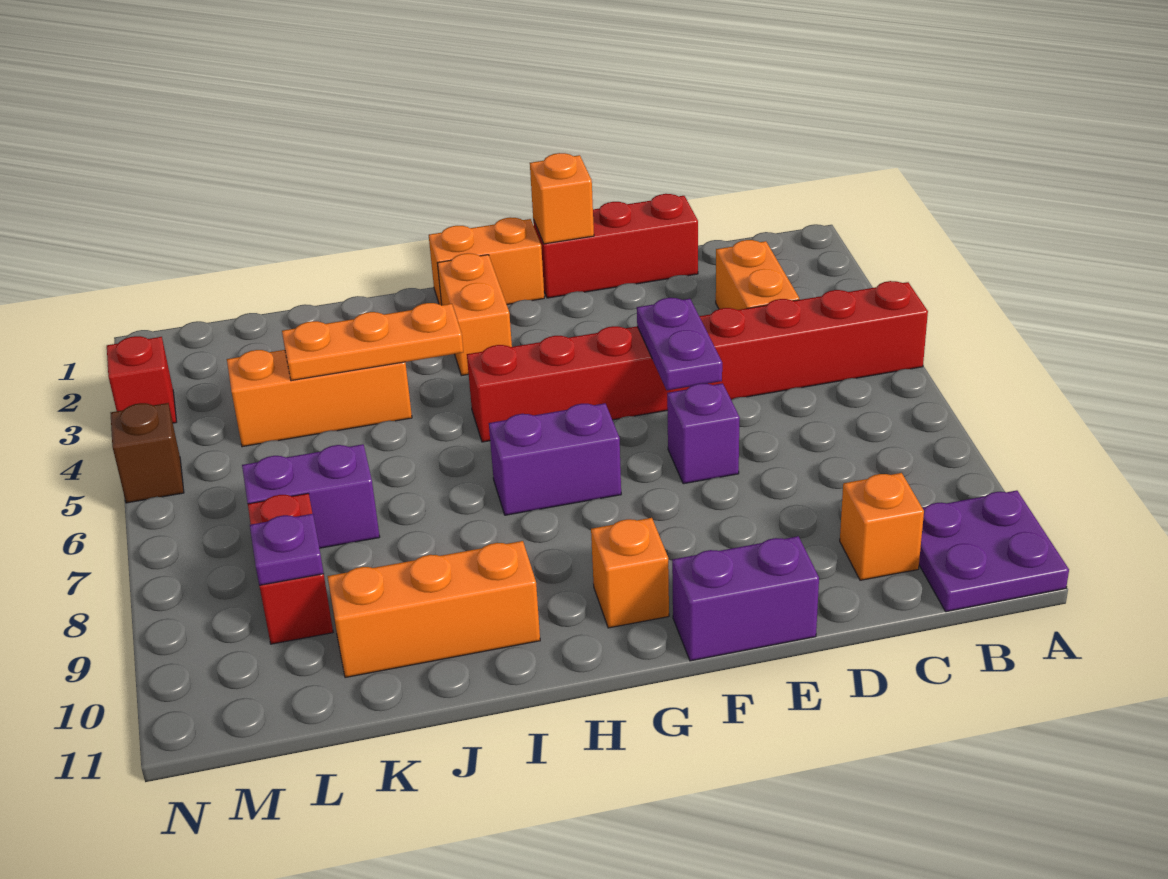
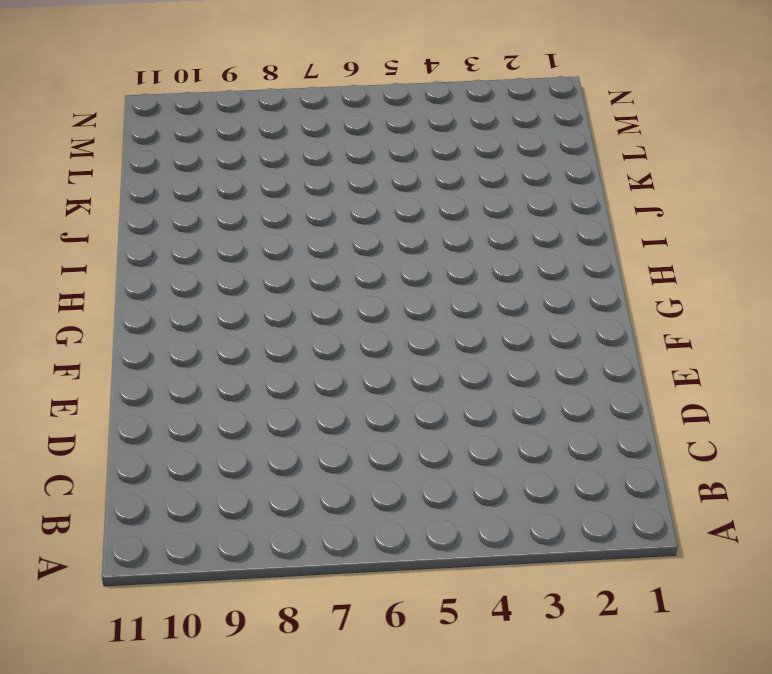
none -> red brick A5:H5 level 1
none -> purple plate A10:B11 level 1
none -> orange brick C3:C4 level 1

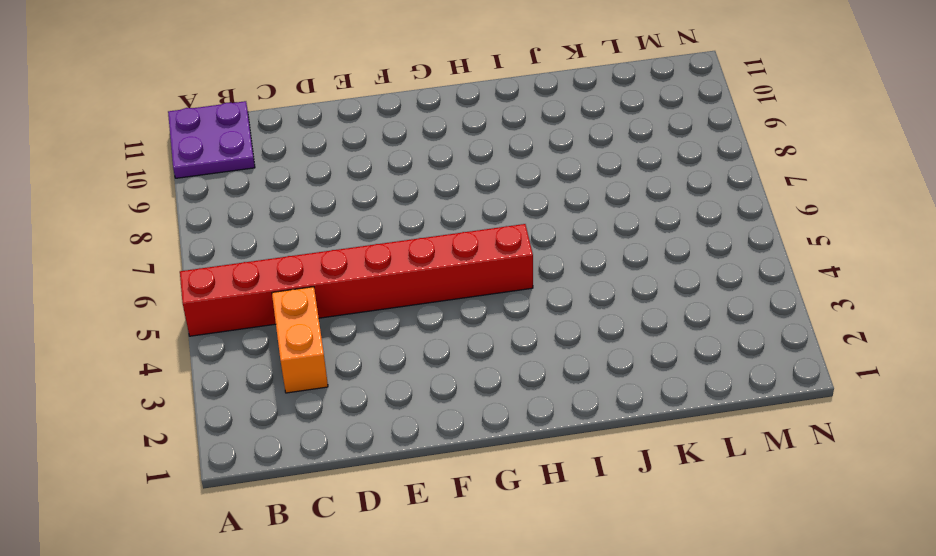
none -> orange brick C10 level 1
none -> red brick D1:F1 level 1
none -> purple brick E7 level 1

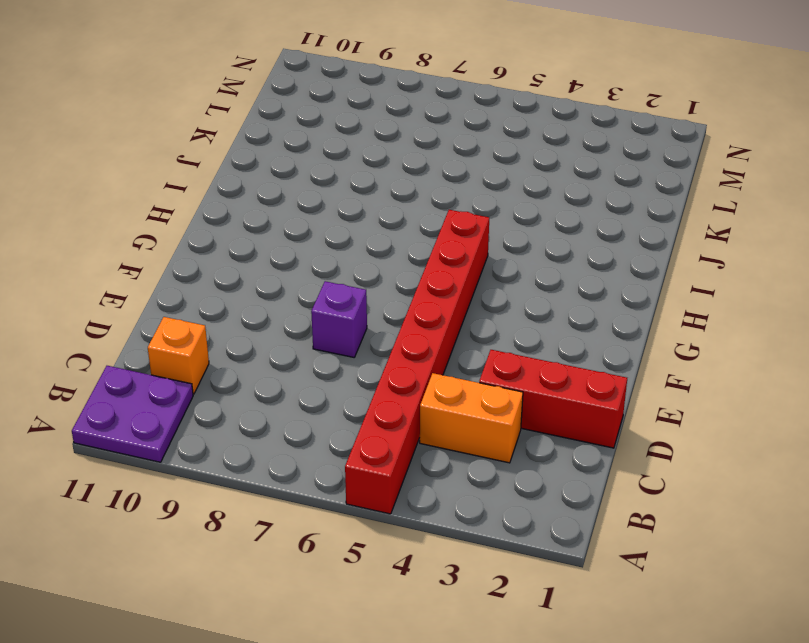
red brick D1:D3 level 1 -> red brick D1:F1 level 1
none -> purple brick E11:F11 level 1
none -> orange brick G1:H1 level 1
none -> purple brick G7:H7 level 1

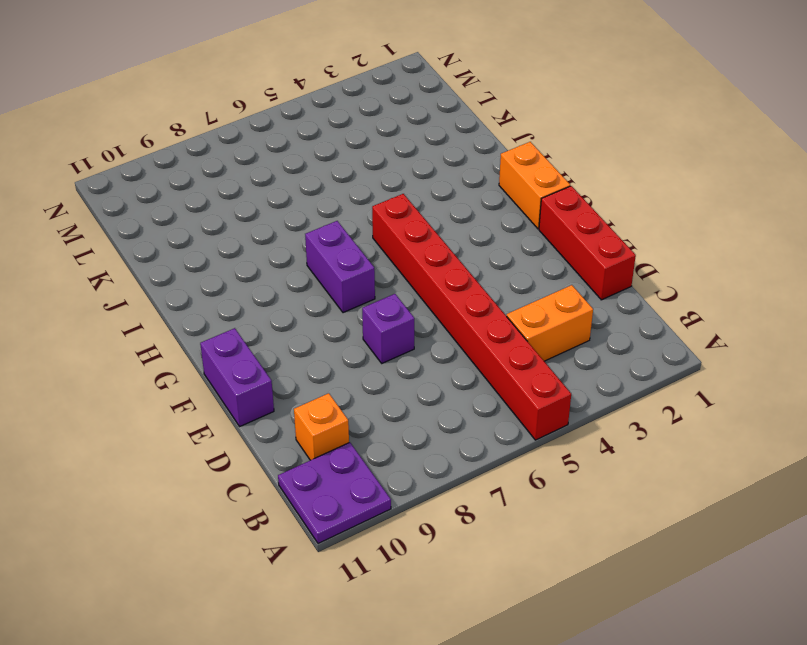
none -> orange brick G10 level 1
none -> orange brick H2:H3 level 1
none -> orange brick I10:K10 level 1

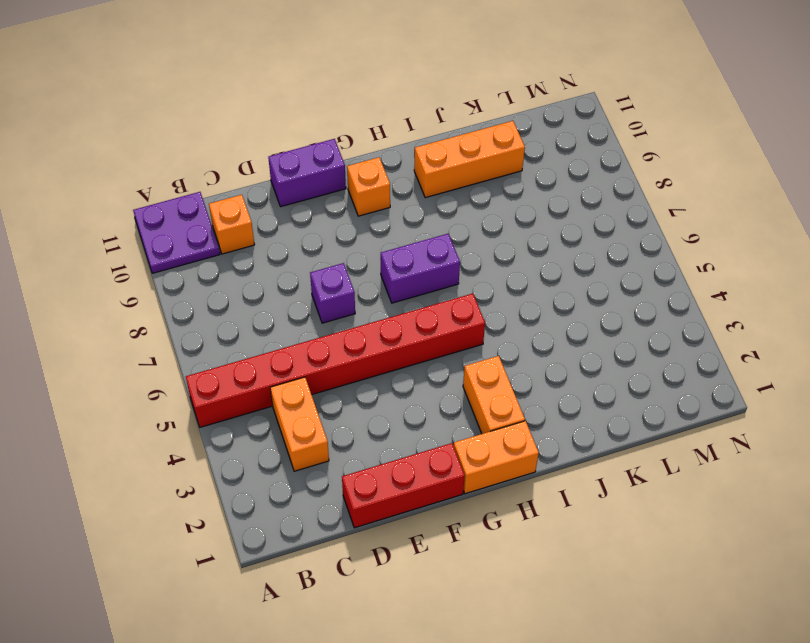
none -> orange brick J4:L4 level 1
none -> purple brick K7:L7 level 1
none -> red brick L8:L9 level 1

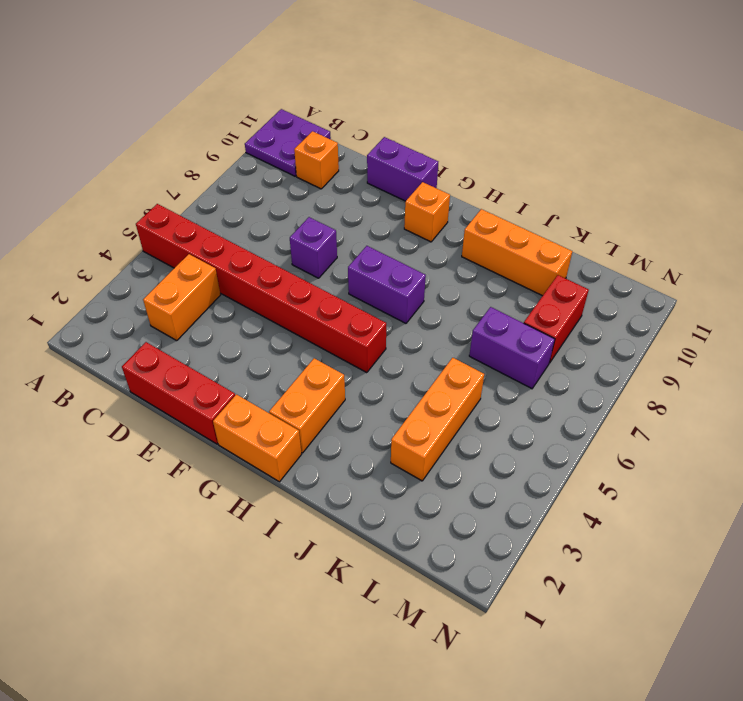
orange brick K3:K5 level 1 -> orange brick J4:L4 level 1
none -> red brick N3 level 1
none -> brown brick N5 level 1
none -> purple plate E5:E6 level 2

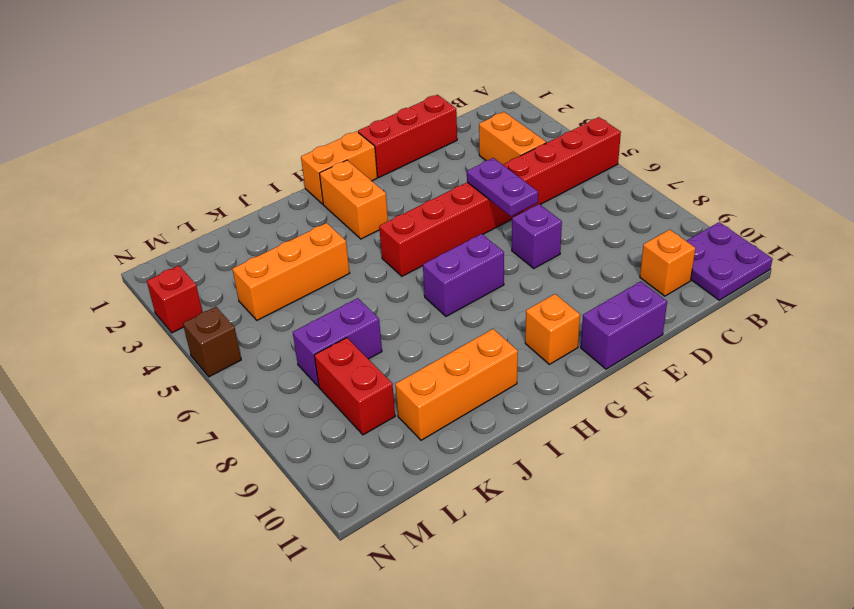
none -> orange brick F1 level 2
none -> orange plate I4:K4 level 2
none -> purple plate L9 level 2

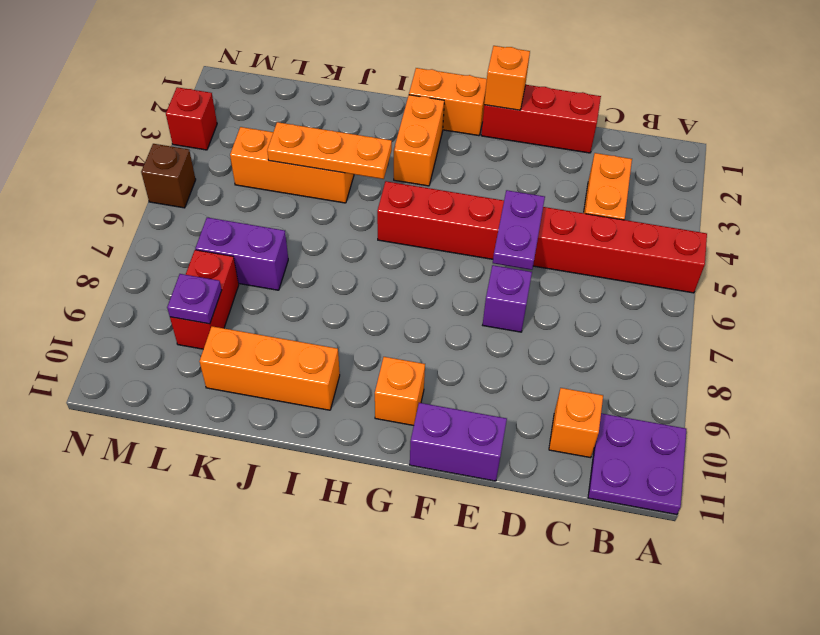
none -> purple brick G7:H7 level 1

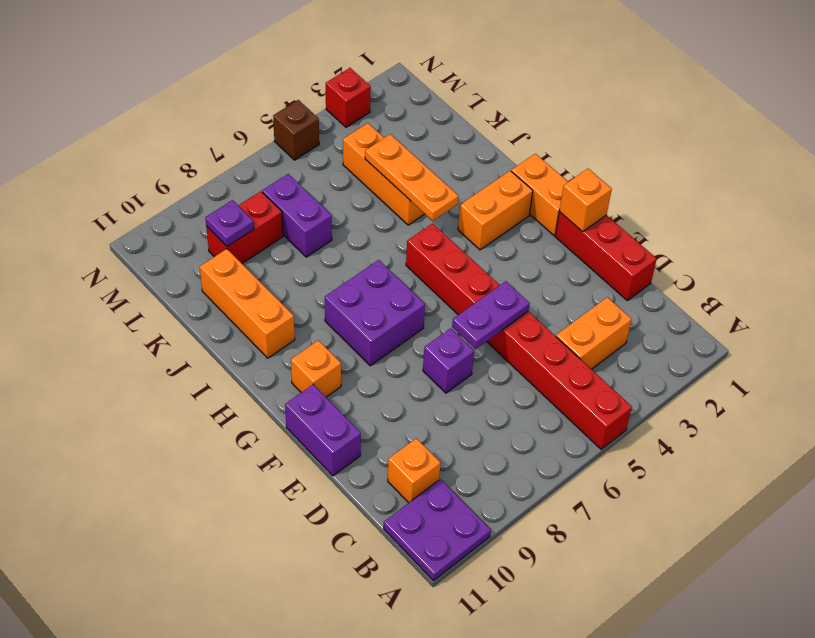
purple brick G7:H8 level 1 -> purple brick G7:H7 level 1

